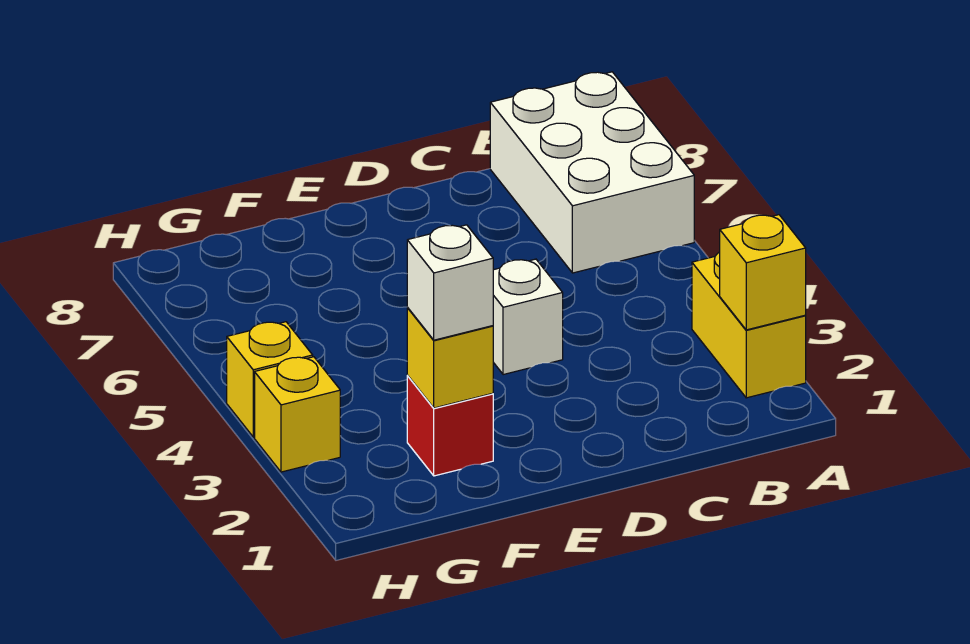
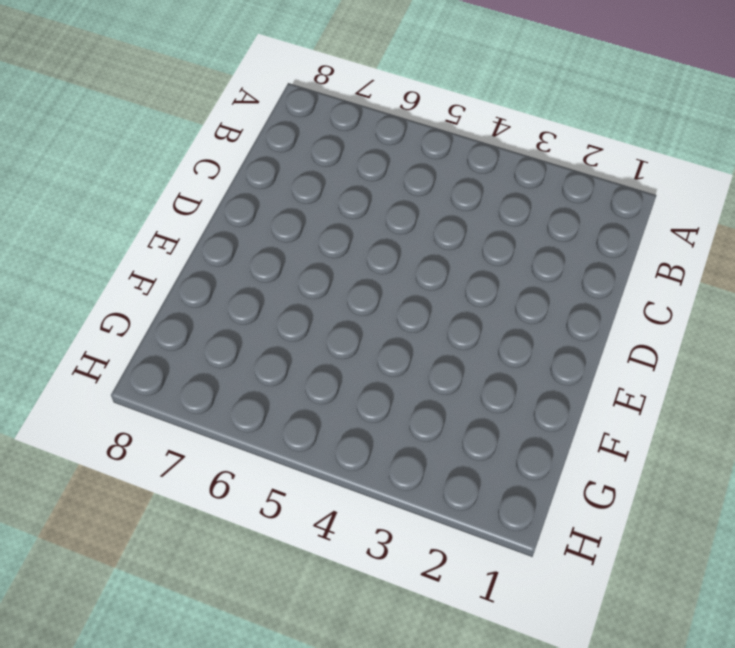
none -> yellow brick A2:A3 level 1
none -> white brick A6:B8 level 1

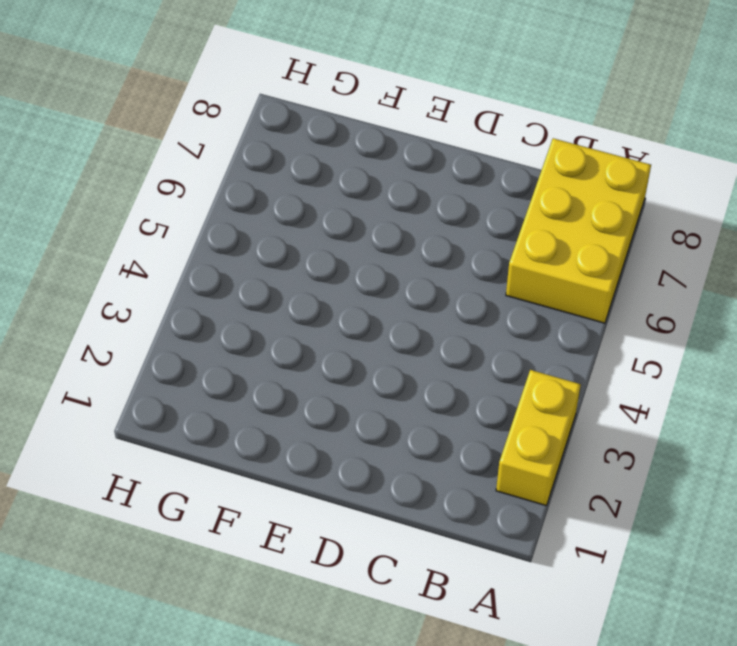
yellow brick A6:B8 level 1 -> white brick A6:B8 level 1
none -> white brick D4 level 1
none -> red brick F2 level 1

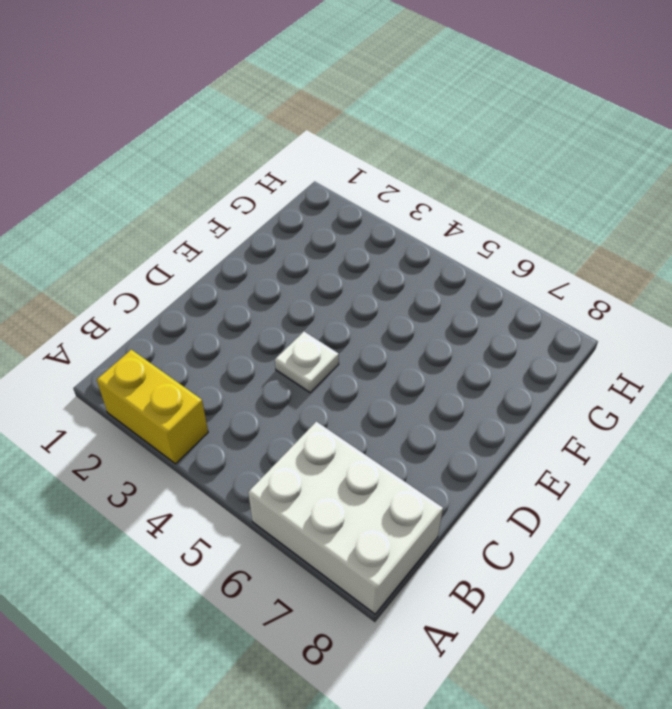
white plate D4 level 1 -> white brick D4 level 1
none -> red brick F2 level 1
none -> yellow brick H3 level 1

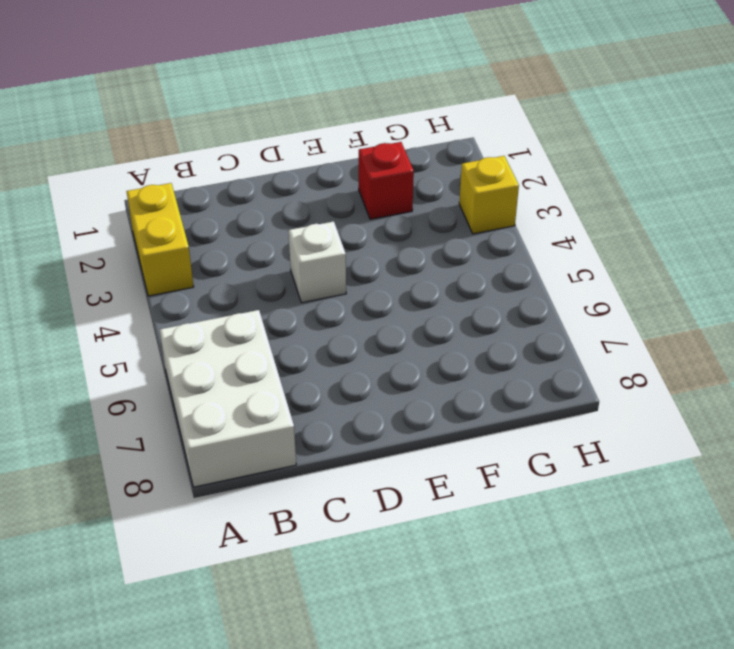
none -> yellow brick H4 level 1
none -> yellow brick A2 level 2

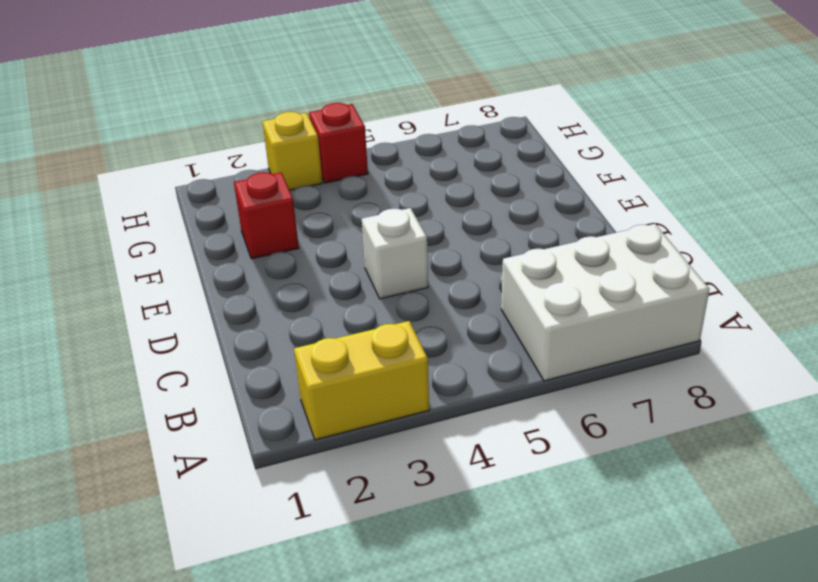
red brick H4 level 1 -> yellow brick H4 level 1
none -> yellow brick A2 level 2
none -> yellow brick F2 level 2

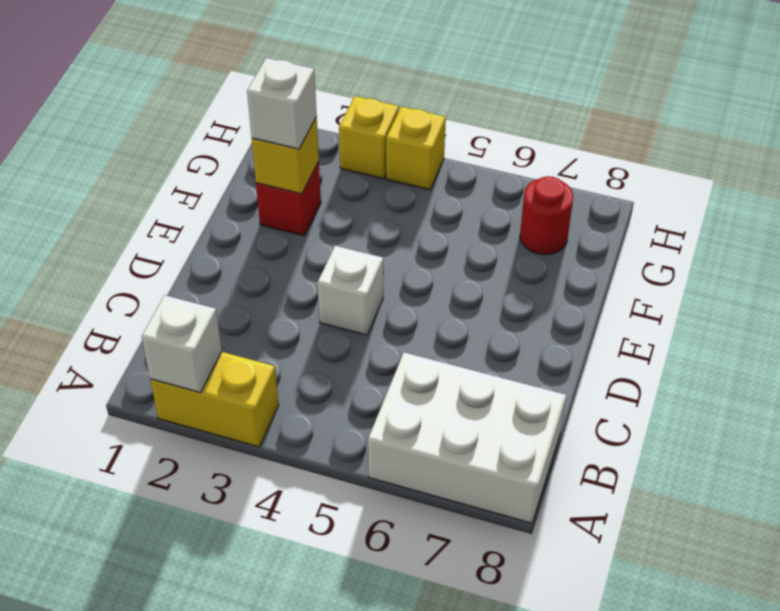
white brick A2 level 2 -> yellow brick A2 level 2
red round brick G7 level 1 -> none

